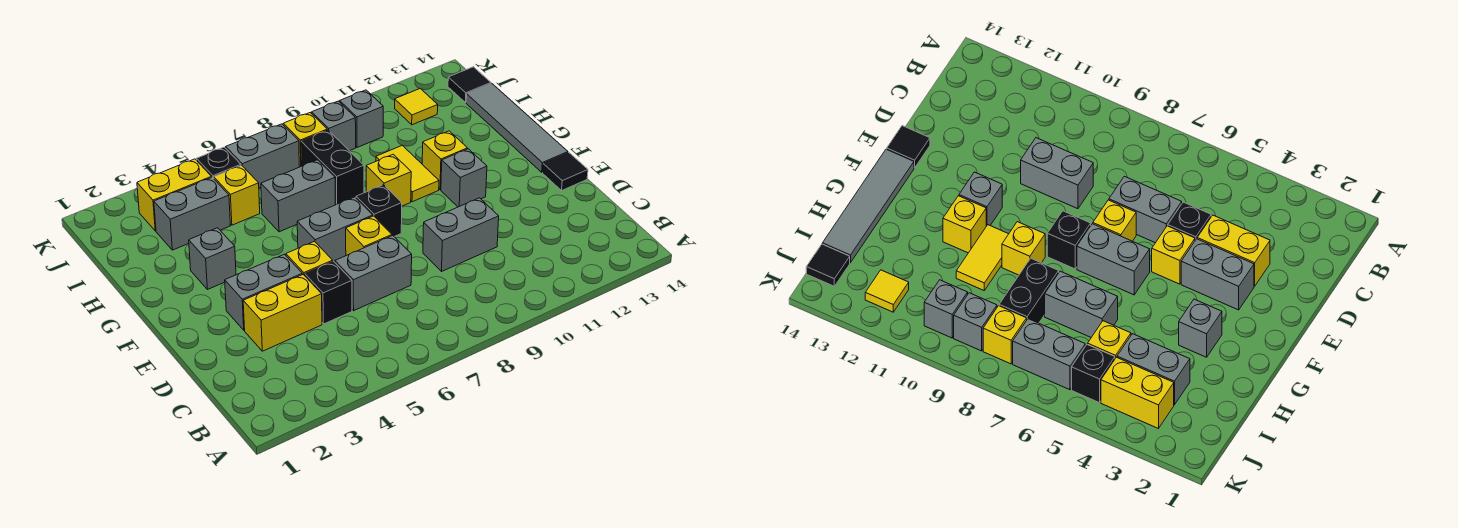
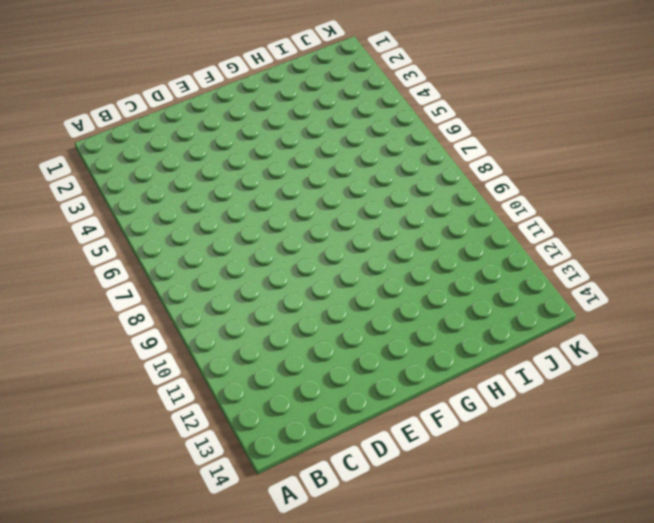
none -> yellow brick D3:D4 level 1
none -> black brick D5 level 1
none -> grey brick D6:D7 level 1

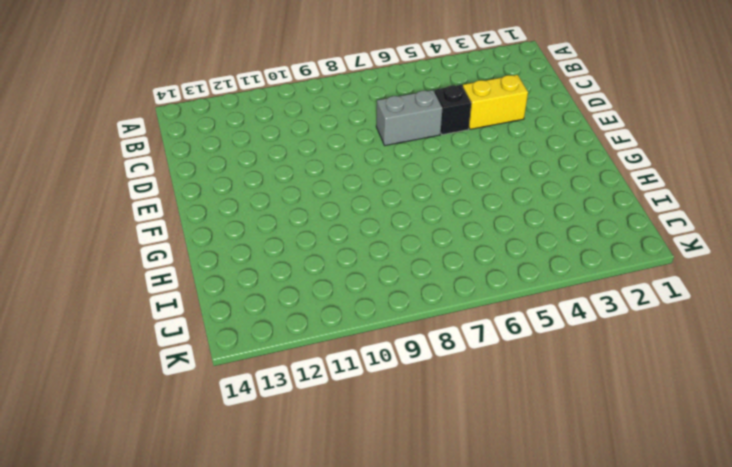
none -> grey brick D9:D10 level 1
none -> grey brick E3:E4 level 1
none -> yellow brick E5 level 1

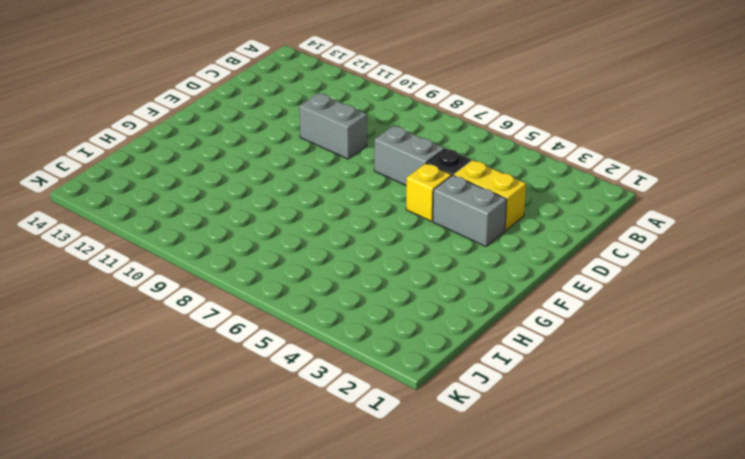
none -> yellow brick E7 level 1
none -> black tile E14 level 1
none -> grey brick F6:F7 level 1

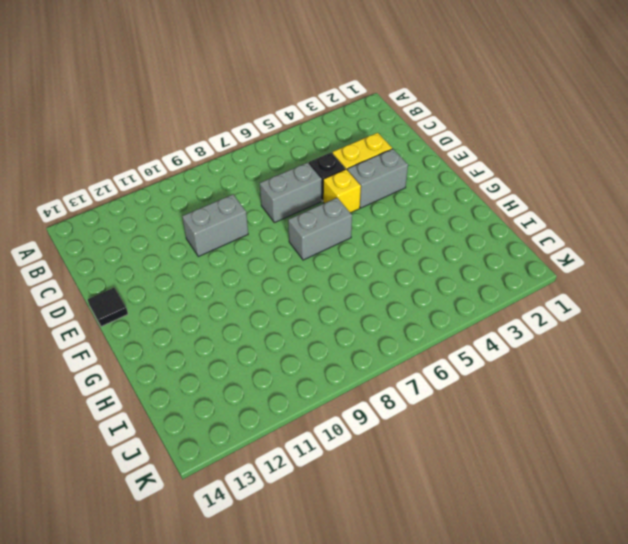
none -> yellow brick E7 level 1
none -> black brick F8 level 1
none -> grey brick F11 level 1

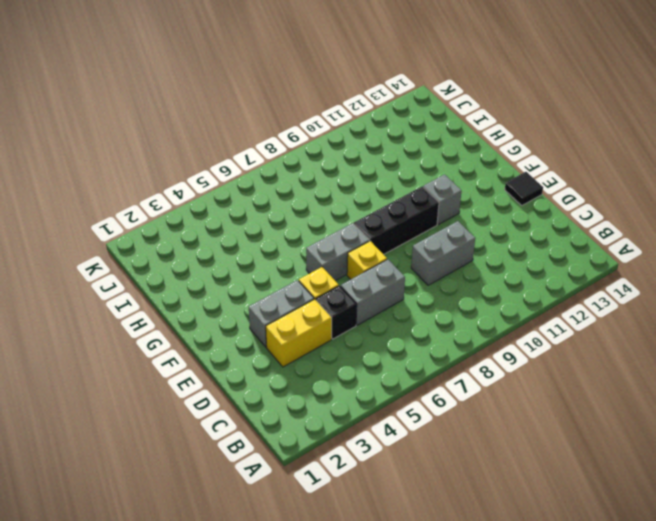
black brick F8:F10 level 1 -> black brick F8 level 1
none -> grey tile F14:I14 level 1
none -> grey brick G3 level 1
none -> yellow brick G9 level 1

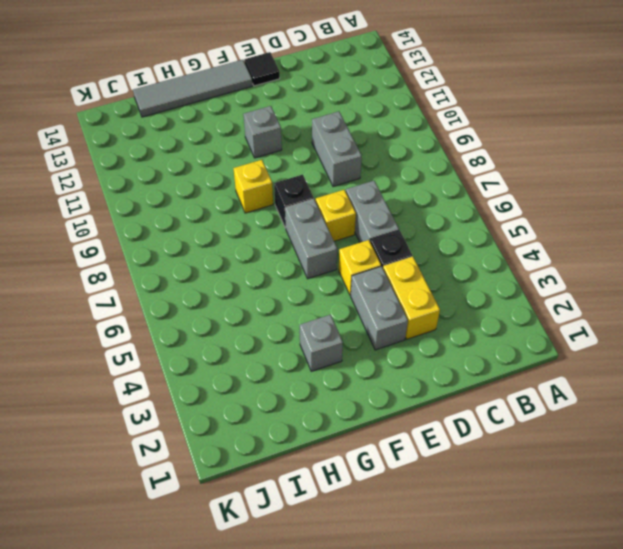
none -> yellow tile G10:H10 level 1
none -> yellow brick G11 level 1
none -> grey brick H6:H7 level 1

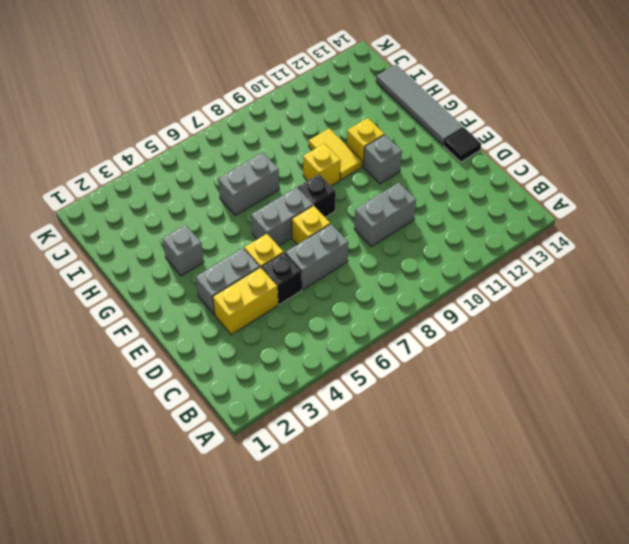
none -> black brick H8:I8 level 1
none -> grey brick I3:I4 level 1
none -> yellow brick I5 level 1

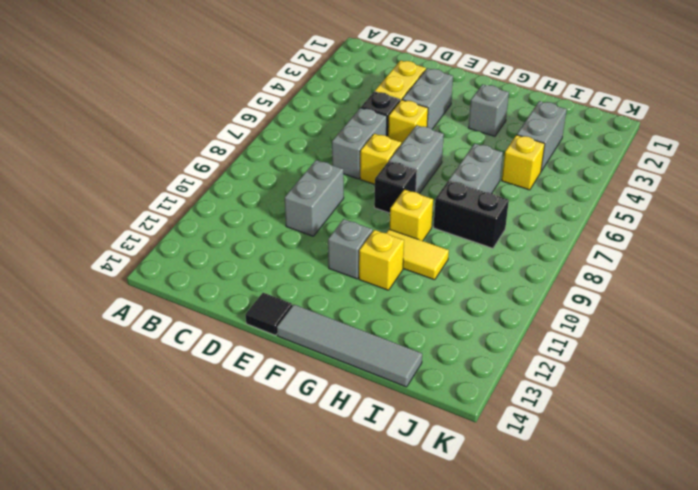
none -> yellow brick J3:J4 level 1
none -> black brick J5 level 1
none -> grey brick J6:J7 level 1

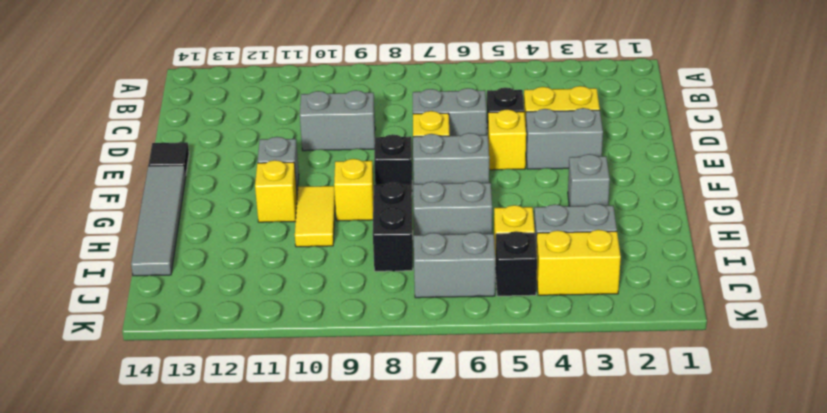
none -> yellow brick J8 level 1
none -> grey brick J9 level 1
none -> grey brick J10 level 1

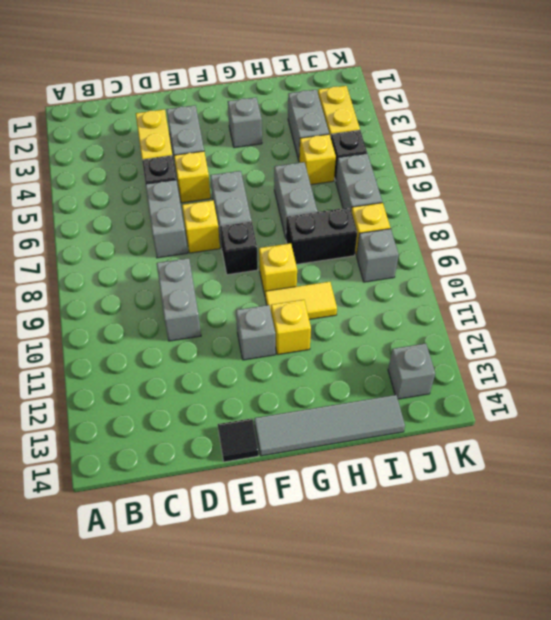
grey brick J13 level 1 -> grey brick J10 level 1
none -> yellow tile J12 level 1
none -> black tile J14 level 1

